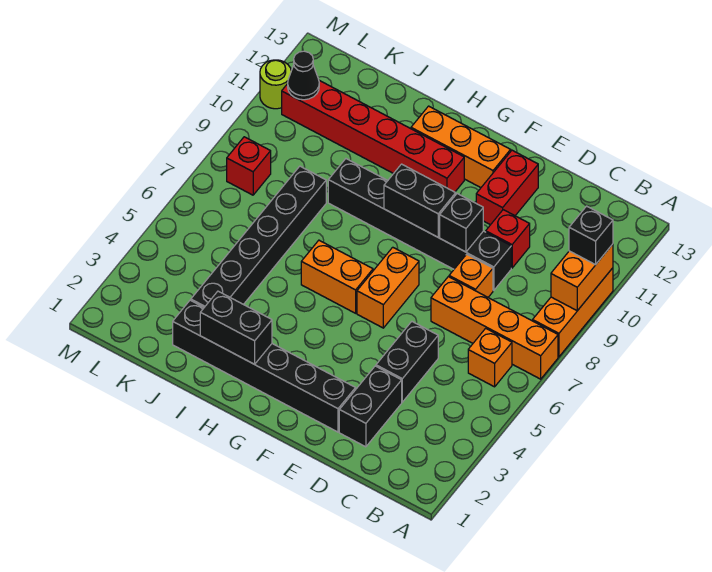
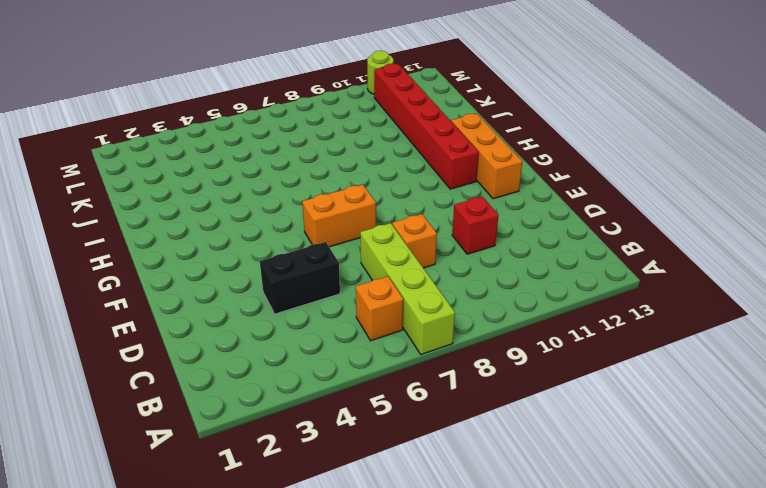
lime brick A7:D7 level 1 -> orange brick A7:D7 level 1
none -> orange brick A8:A10 level 1
none -> black brick D2:D3 level 1
none -> black brick D9:I9 level 1

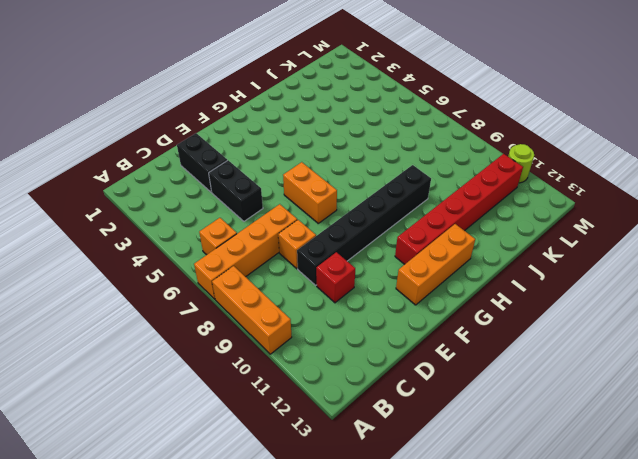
none -> black brick E2:J2 level 1
none -> red brick E11:E12 level 1
none -> orange brick G6:H6 level 1

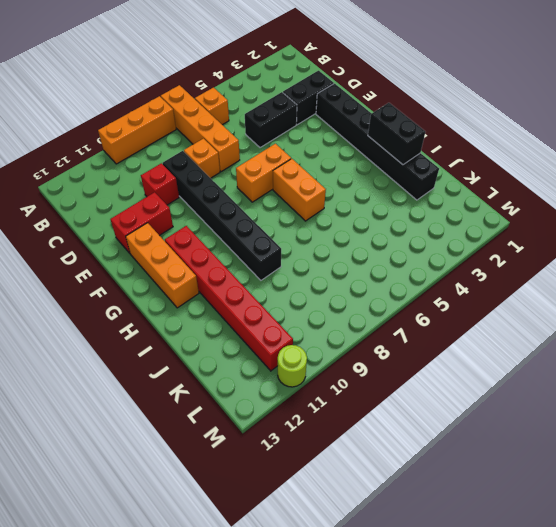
none -> black brick J3:J8 level 1
none -> red brick L8 level 1
none -> orange brick A9:A10 level 2

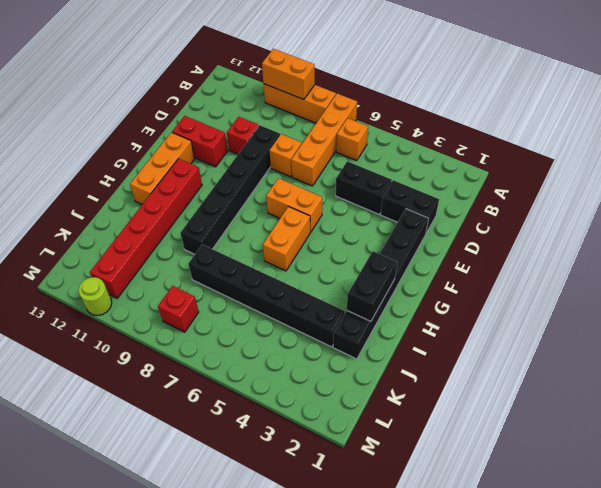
none -> black brick E9 level 2
none -> black brick F9:G9 level 2
none -> black cone L11 level 2

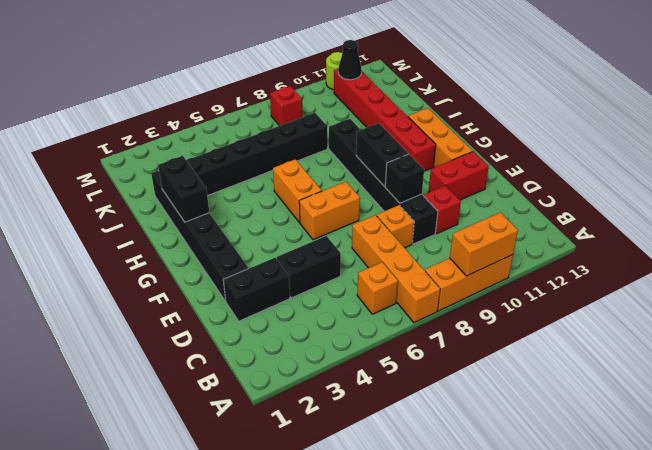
none -> black brick A10 level 3

